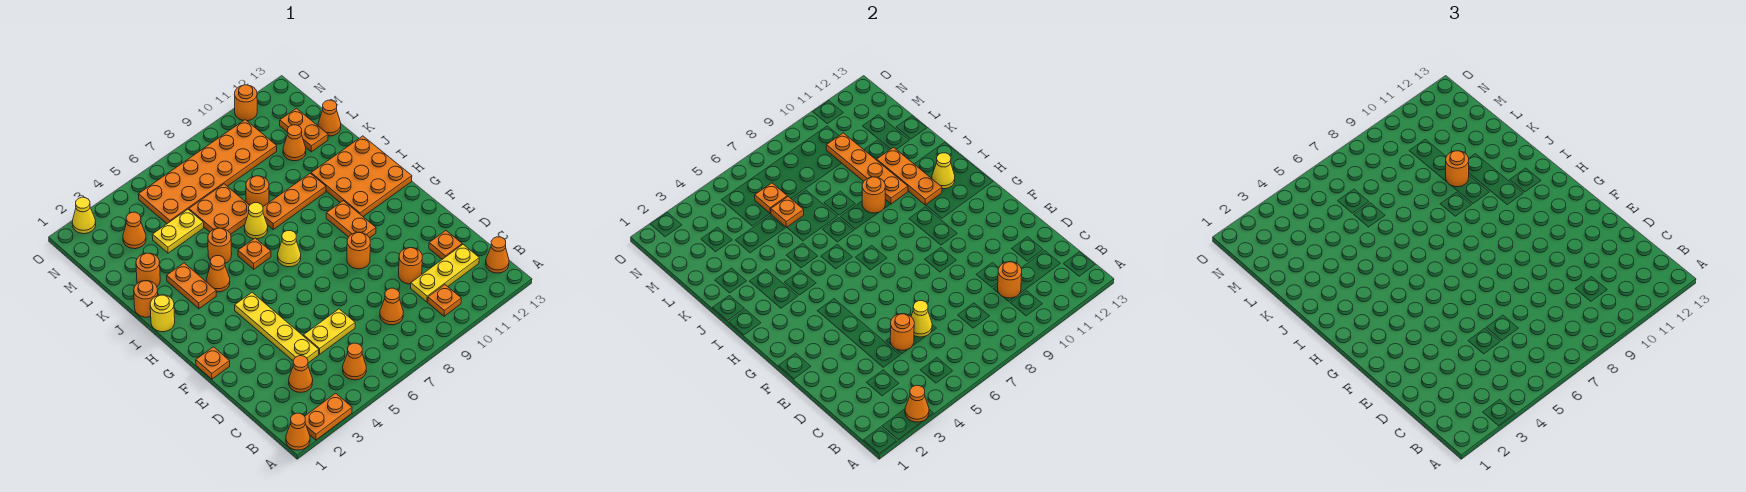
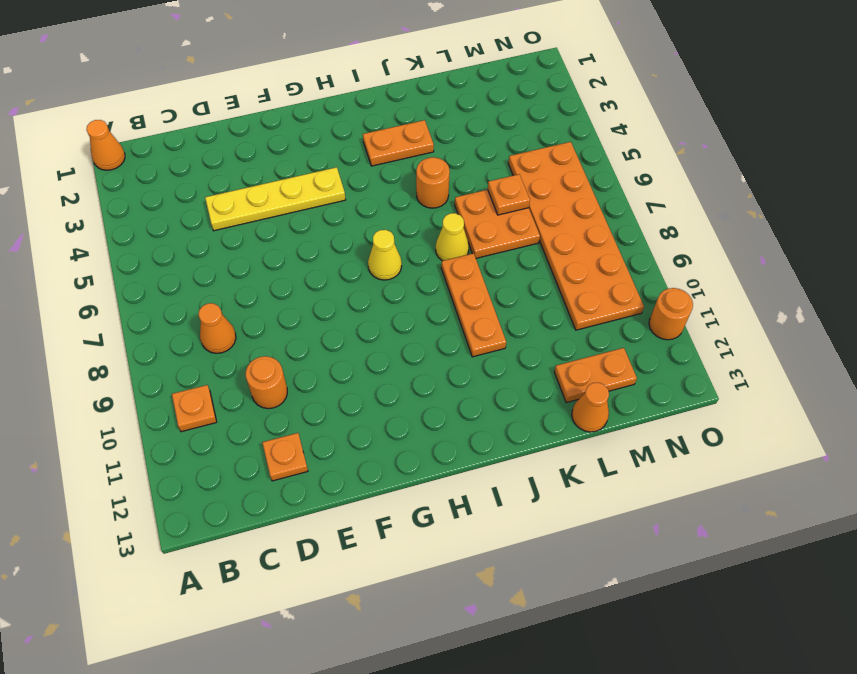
none -> orange plate A2:A3 level 1
none -> orange cone B5 level 1
none -> orange cone B13 level 1
none -> orange cone C3 level 1

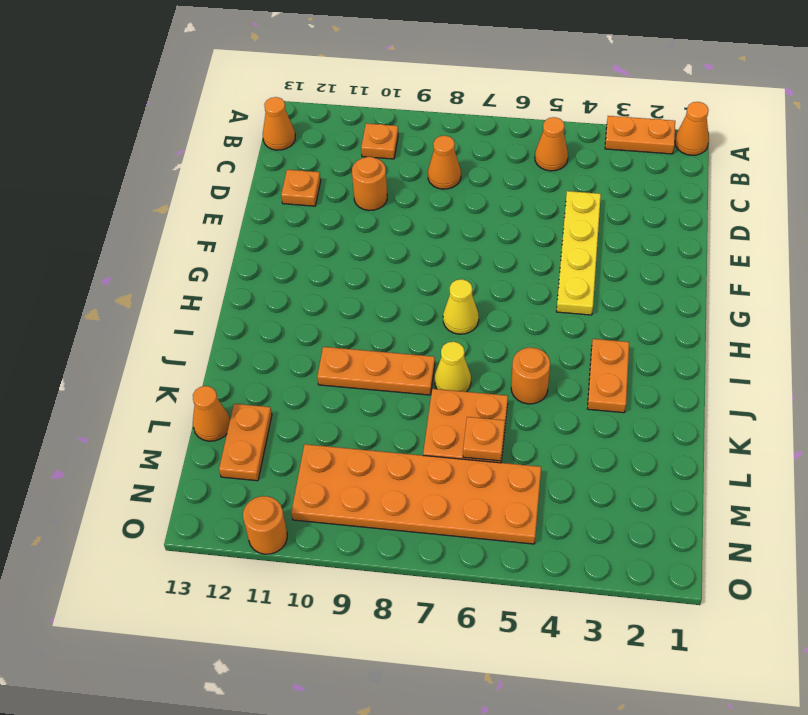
none -> orange cone C3 level 1
none -> yellow plate C10:C12 level 1
none -> yellow plate D5:D6 level 1
none -> orange plate F1 level 1

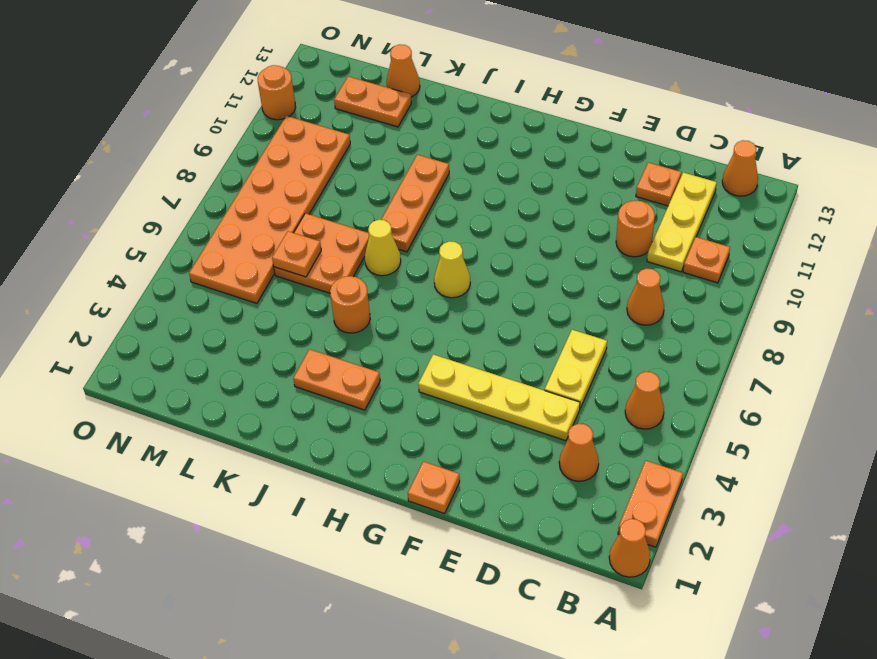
none -> orange round brick F9 level 1
none -> orange plate G10:H10 level 1
none -> orange plate H11:J13 level 1
none -> yellow round brick I1 level 1

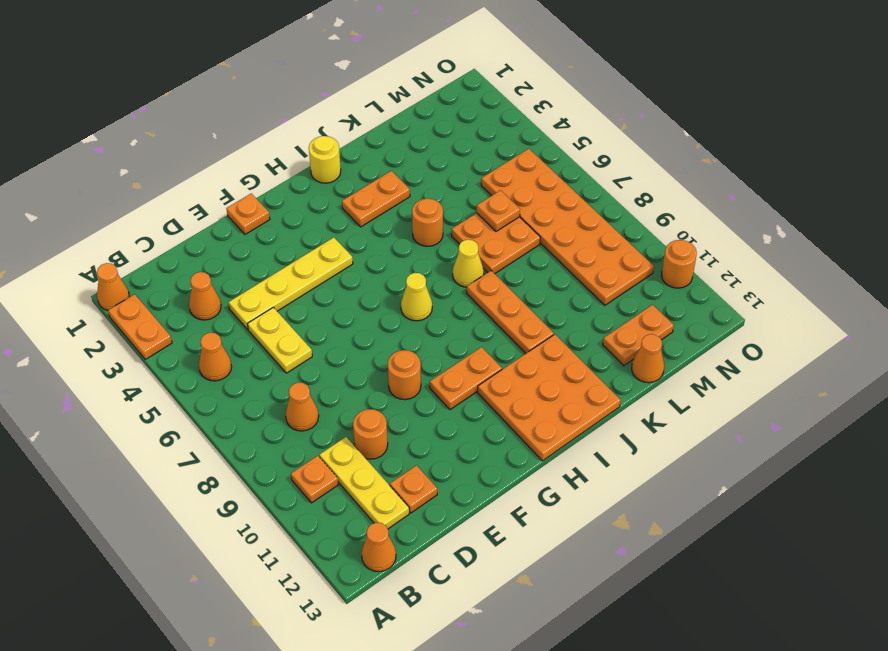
none -> orange cone I4 level 1
none -> orange plate I6 level 1
none -> orange round brick J1 level 1
none -> orange round brick K2 level 1

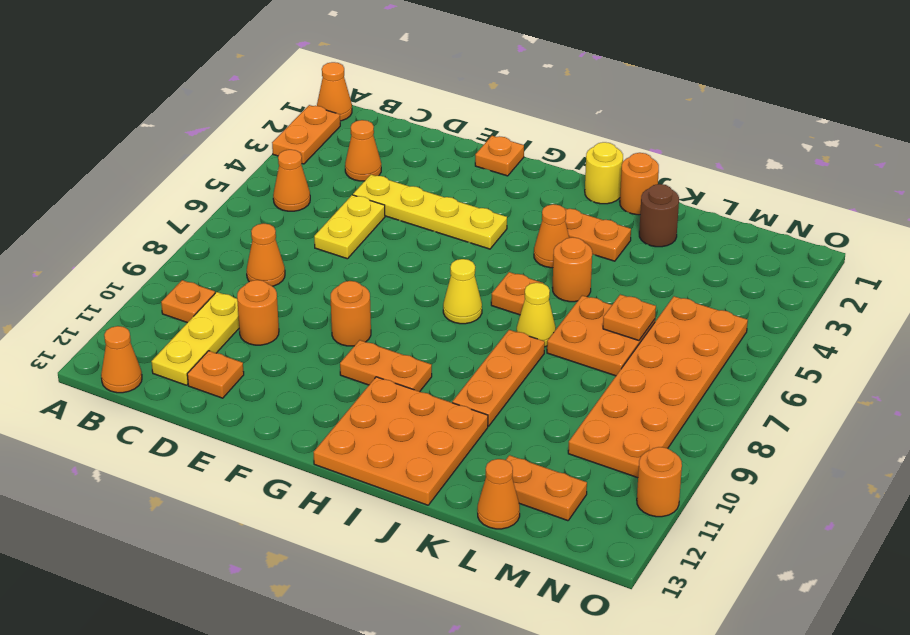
brown round brick K2 level 1 -> orange round brick K2 level 1
none -> orange round brick K8 level 1
none -> yellow plate L4:L5 level 1
none -> orange cone L11 level 1
none -> orange cone M3 level 1

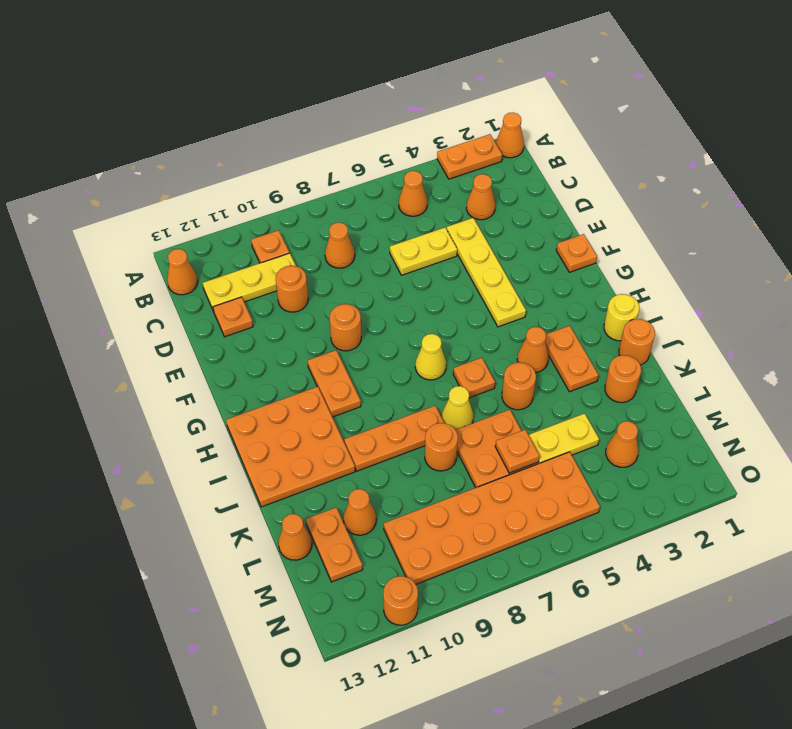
none -> yellow cone O2 level 1
none -> orange cone A3 level 2
none -> orange round brick C10 level 2
none -> orange round brick D5 level 2

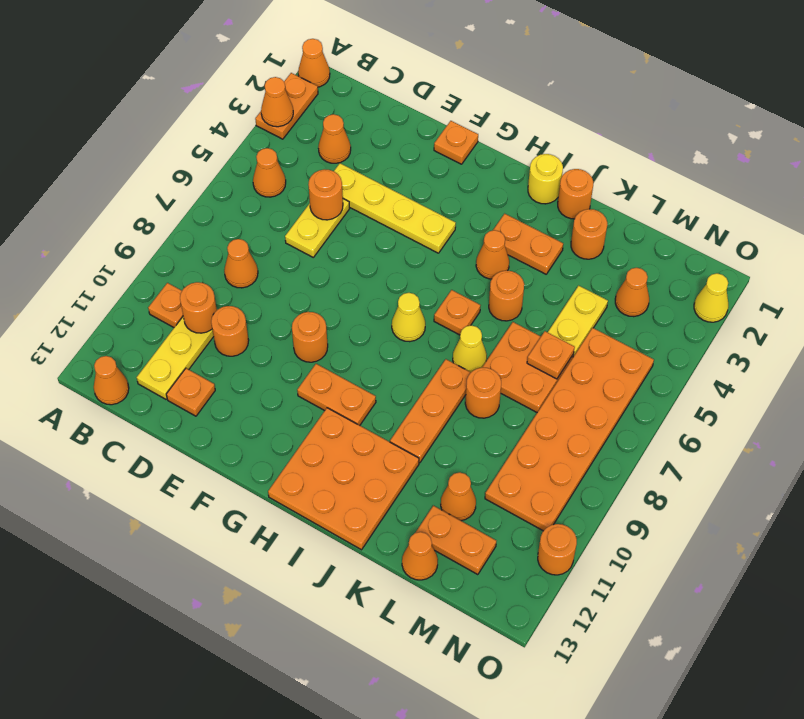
none -> yellow cone D6 level 2
none -> orange plate I11:K11 level 2
none -> yellow cone I12 level 2
none -> orange round brick J9 level 2

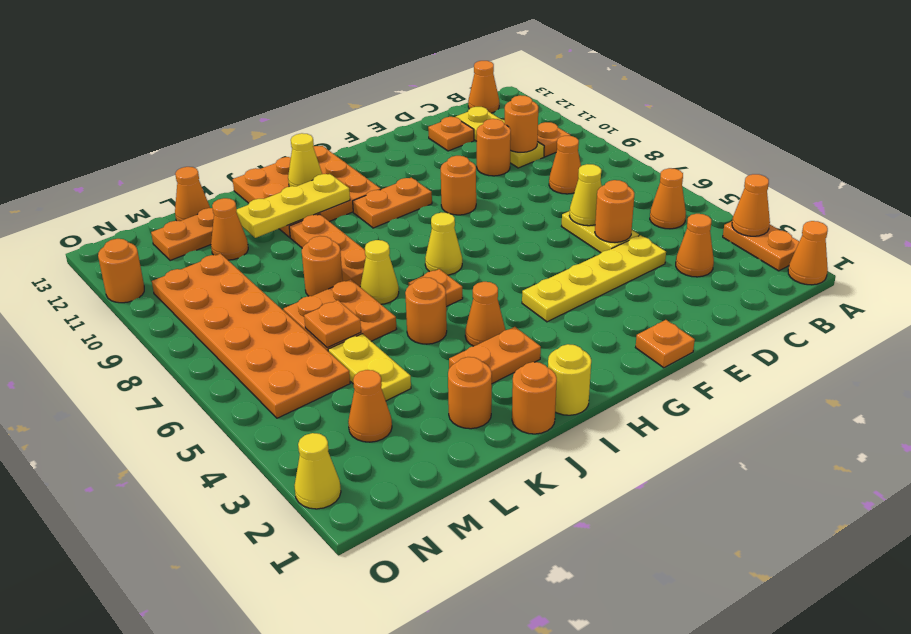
yellow plate I11:K11 level 2 -> orange plate I11:K11 level 2
none -> orange round brick J9 level 2
none -> orange plate J10:M10 level 2
none -> orange plate M6 level 2
none -> orange round brick K10 level 3

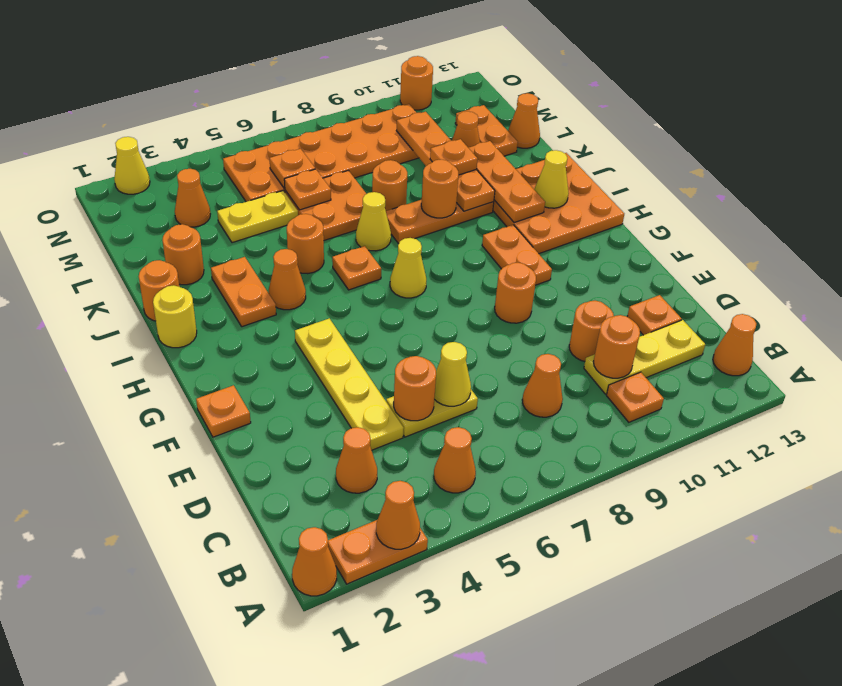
orange plate K10 level 3 -> orange round brick K10 level 3

